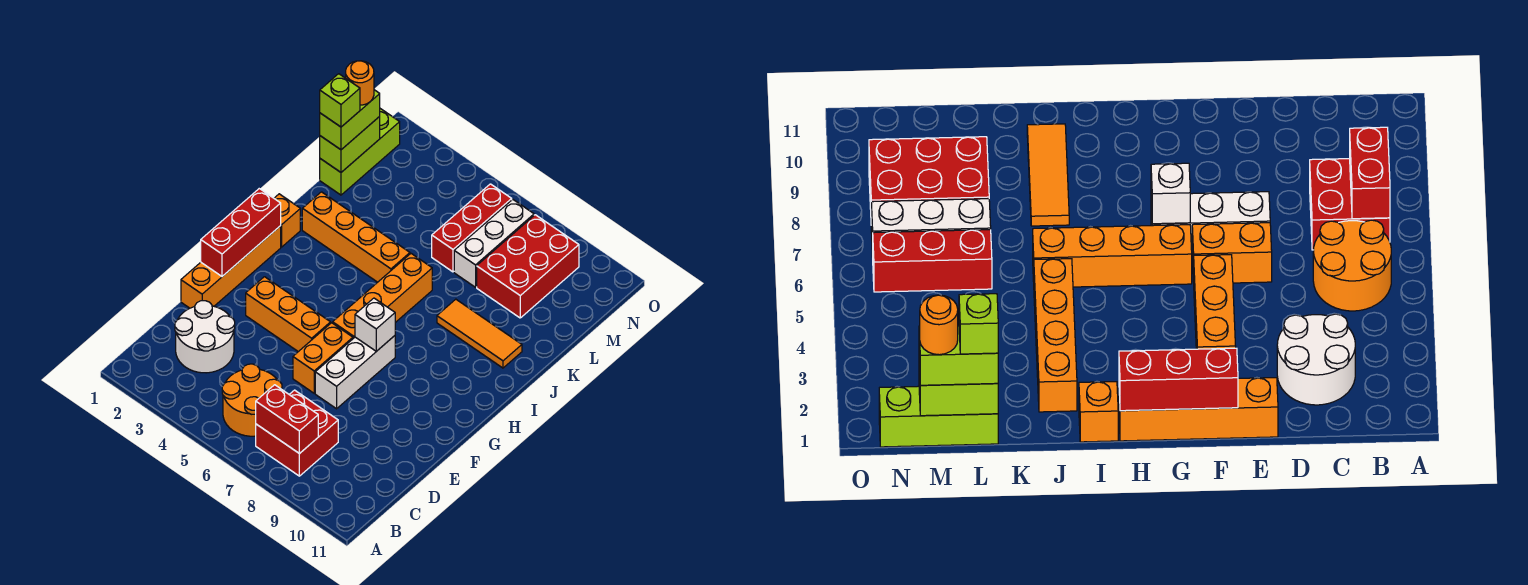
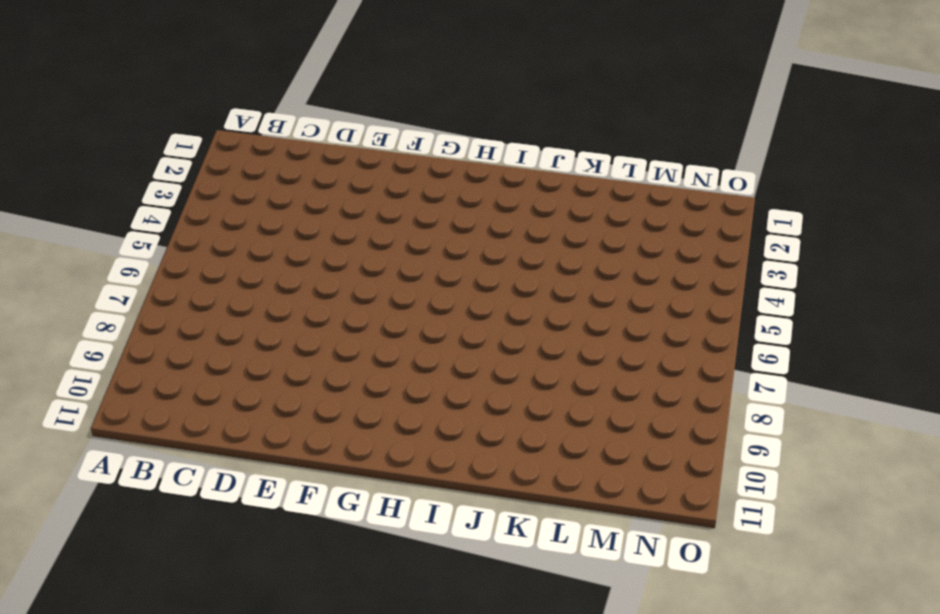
none -> orange round brick B5:C6 level 1
none -> red brick B7:C8 level 1
none -> white round brick C2:D3 level 1

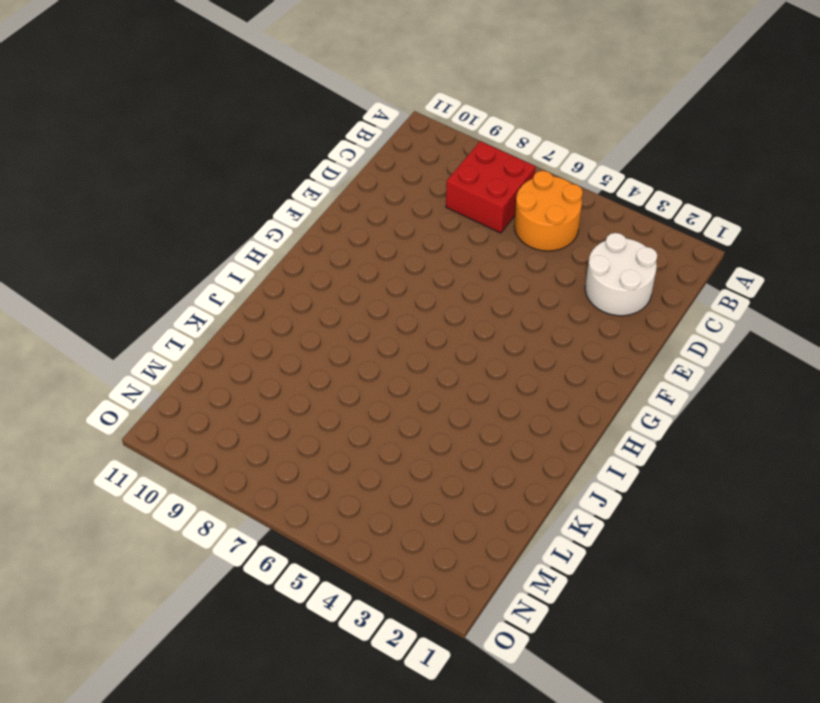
none -> orange brick E1:H1 level 1
none -> orange brick E6:F6 level 1
none -> white brick E7:G7 level 1

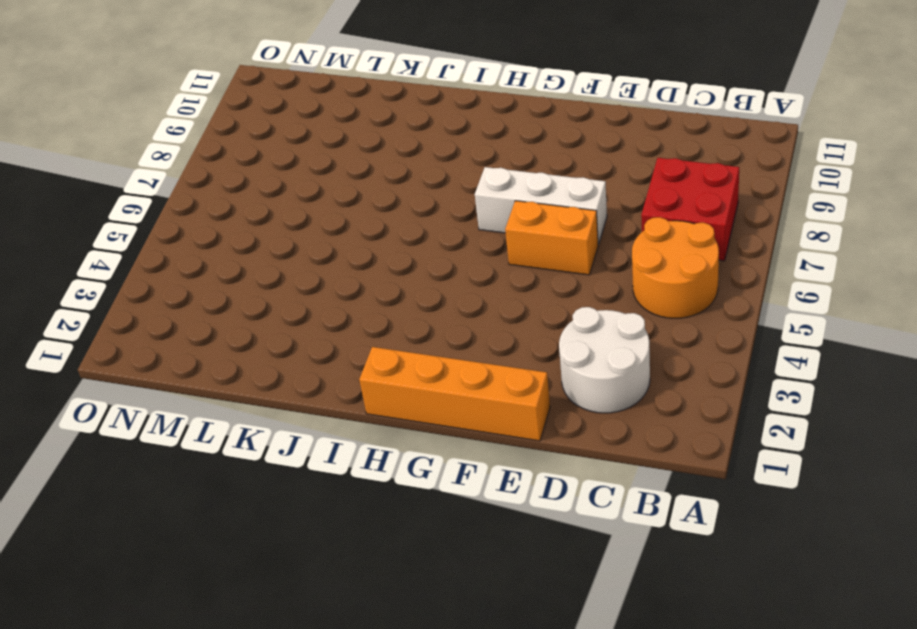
none -> orange brick F3:F5 level 1
none -> orange brick G6:J6 level 1
none -> orange brick I1 level 1

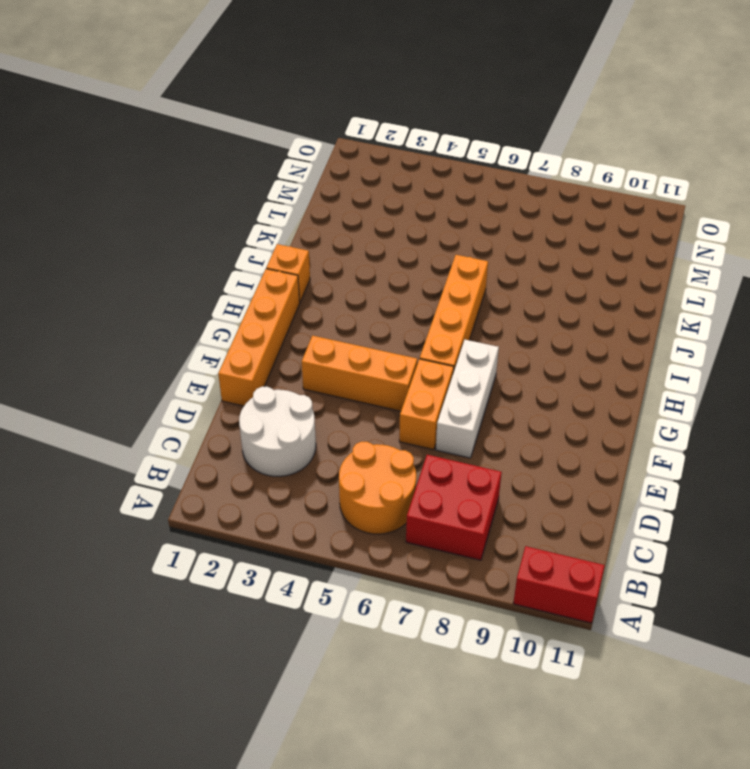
red brick A10:A11 level 1 -> red brick B7:B8 level 2
none -> orange brick J2:J5 level 1
none -> orange tile J8:J10 level 1
none -> lime brick L1:N1 level 1

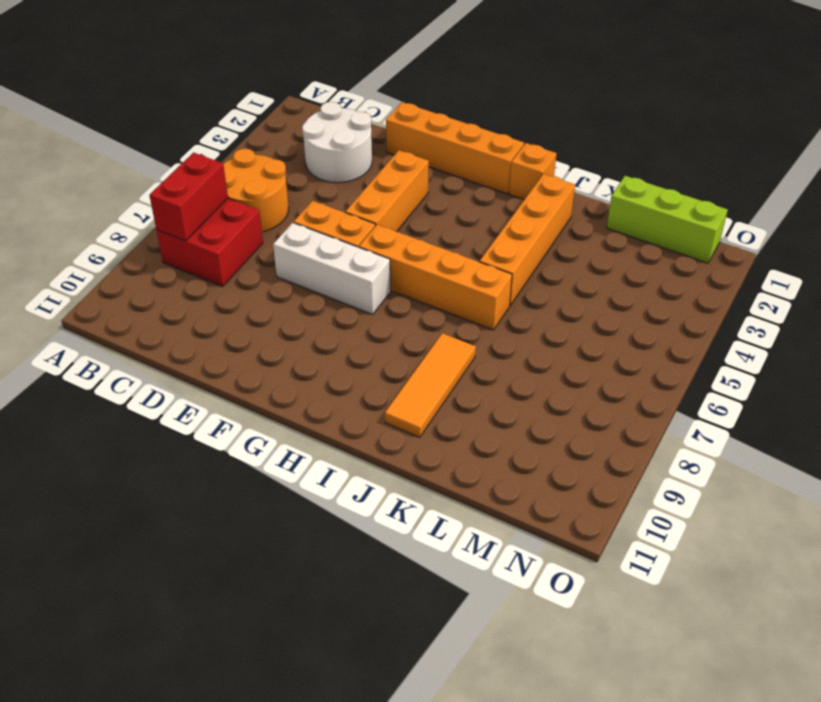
none -> red brick L6:N6 level 1
none -> white brick L7:N7 level 1
none -> red brick L8:N9 level 1

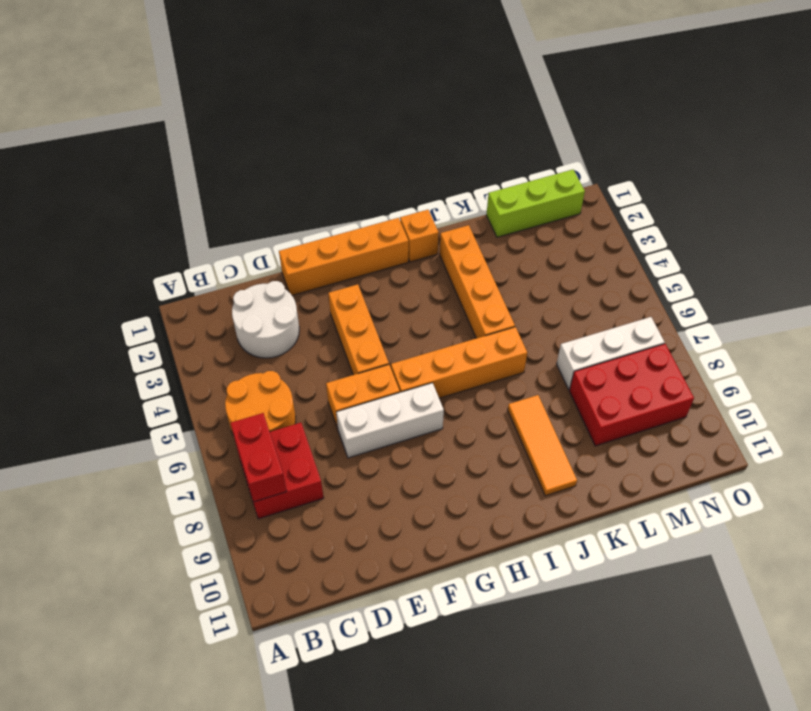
none -> red brick L6:N6 level 1
none -> red brick F1:H1 level 2
none -> white brick G7 level 2

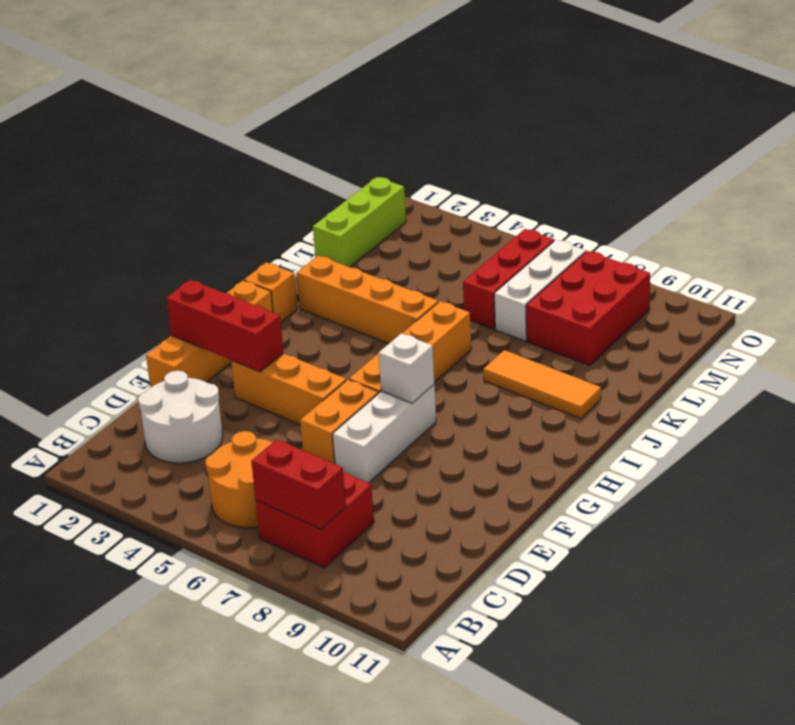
red brick F1:F3 level 2 -> red brick F1:H1 level 2
none -> lime brick L1:M1 level 2
none -> lime brick L1:M1 level 3
none -> lime brick L1 level 4

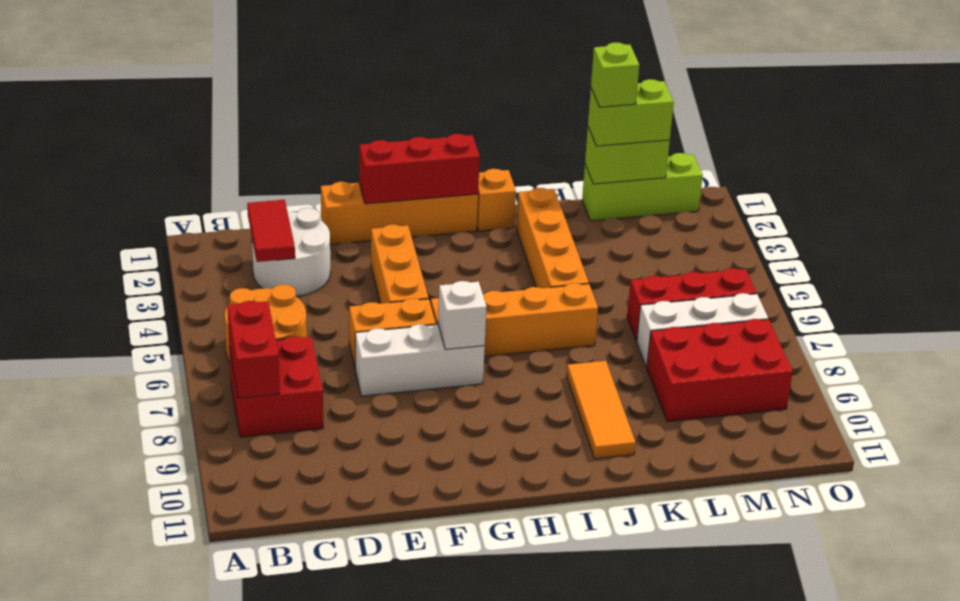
red tile C2:C3 level 2 -> none
none -> orange round brick M1 level 4

